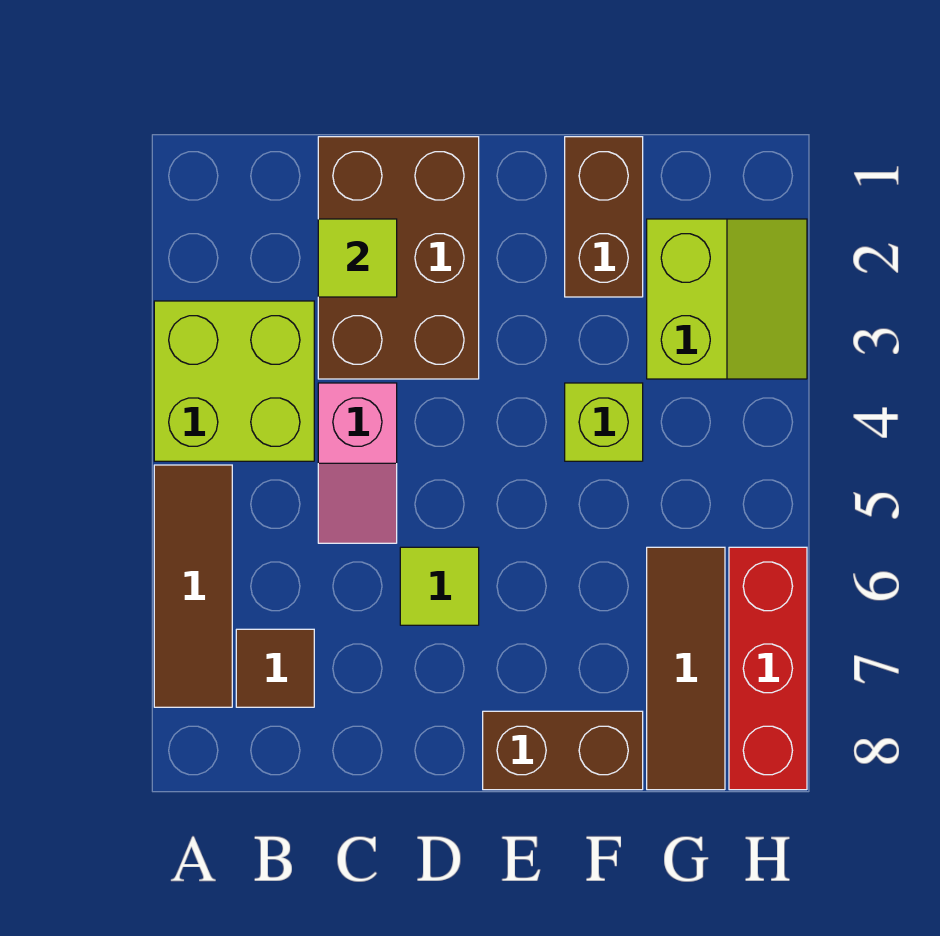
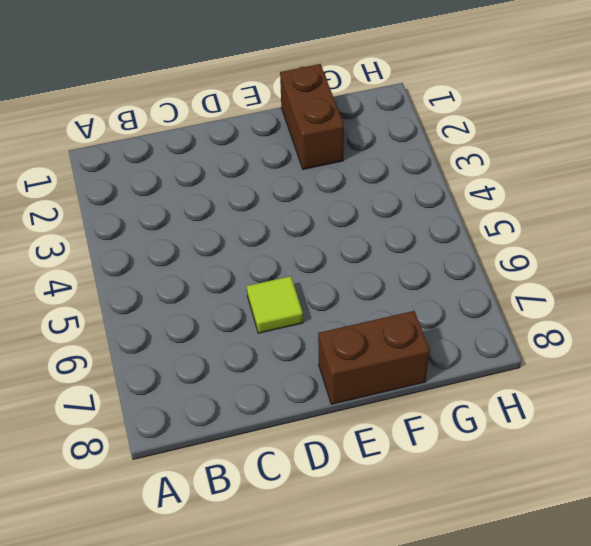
none -> lime brick A3:B4 level 1
none -> brown tile A5:A7 level 1
none -> brown tile B7 level 1

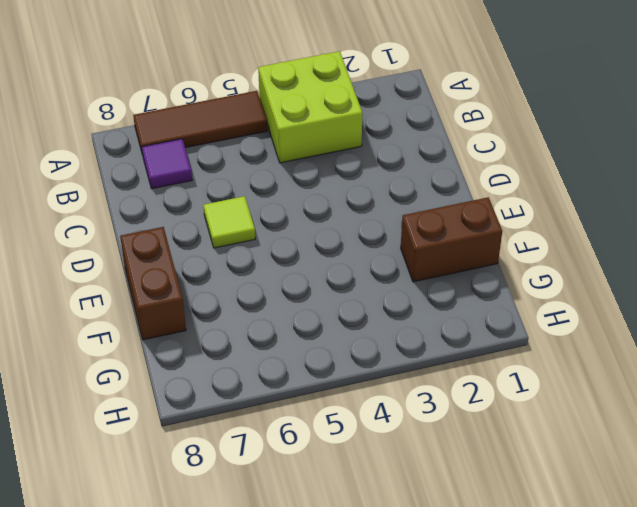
purple tile B7 level 1 -> brown tile B7 level 1
none -> brown brick C1:D3 level 1
none -> pink slope C4:C5 level 1 top 4
none -> lime brick F4 level 1

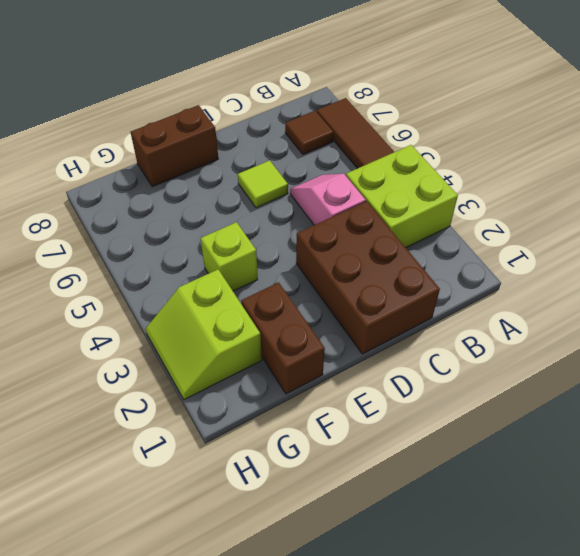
none -> brown tile G6:G8 level 1
none -> red brick H6:H8 level 1
none -> lime tile C2 level 2

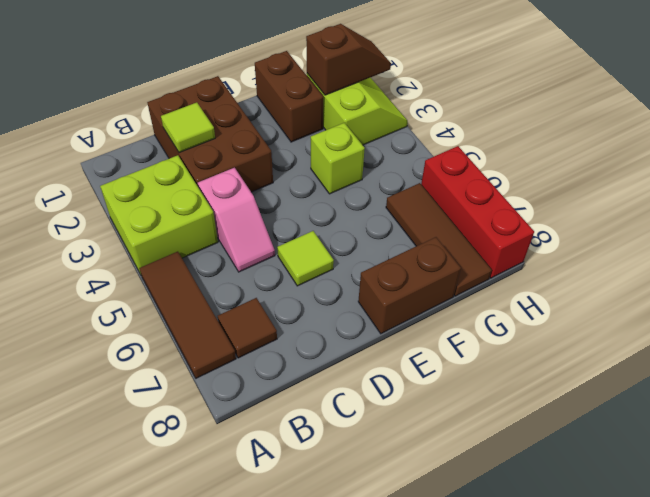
brown slope G2:H2 level 2 top G -> none

